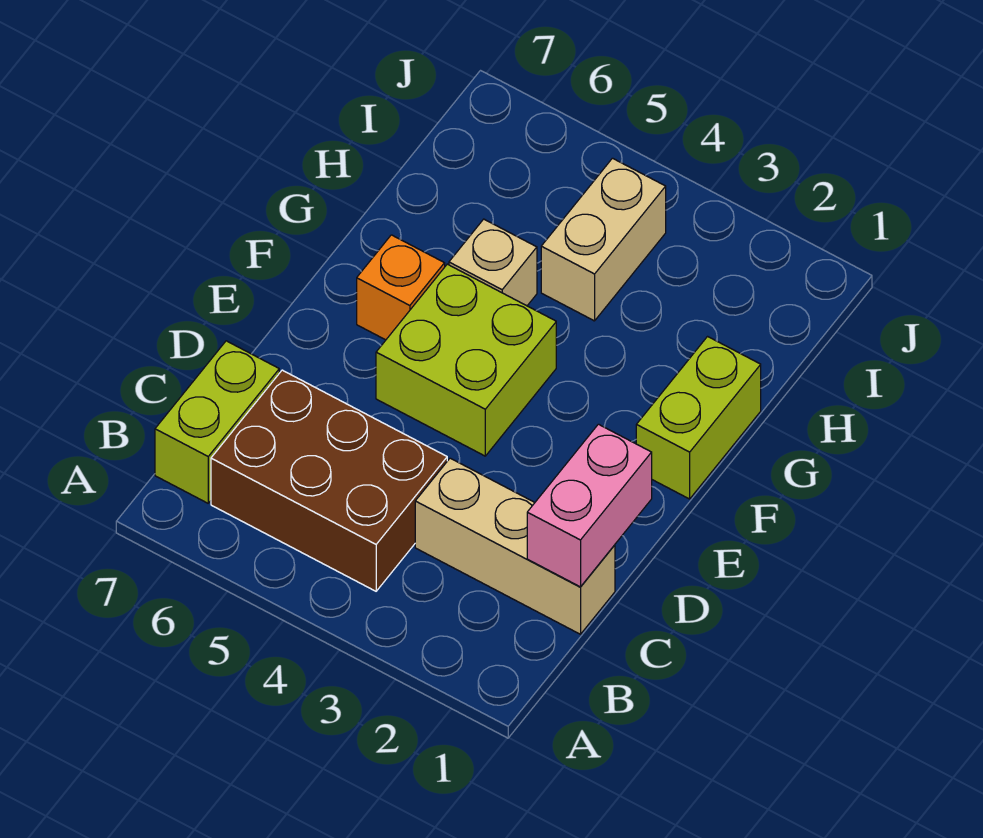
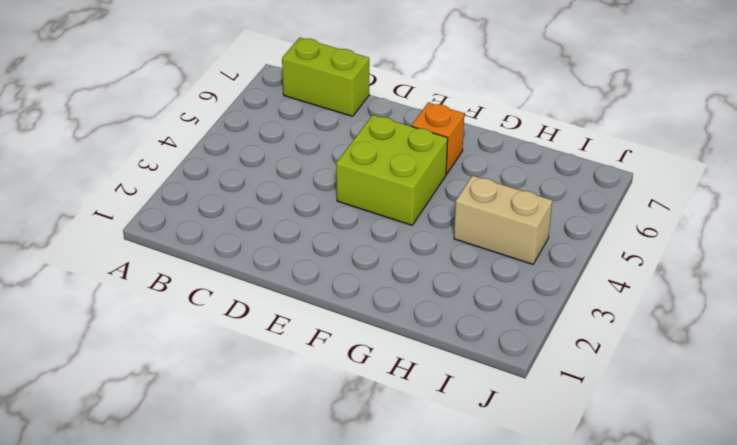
none -> brown brick B4:C6 level 1
none -> tan brick C1:C3 level 1

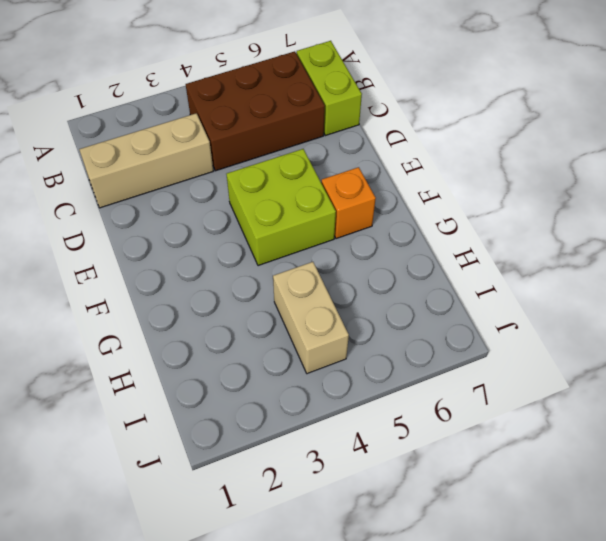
none -> lime brick F1:G1 level 1
none -> tan brick G5 level 1

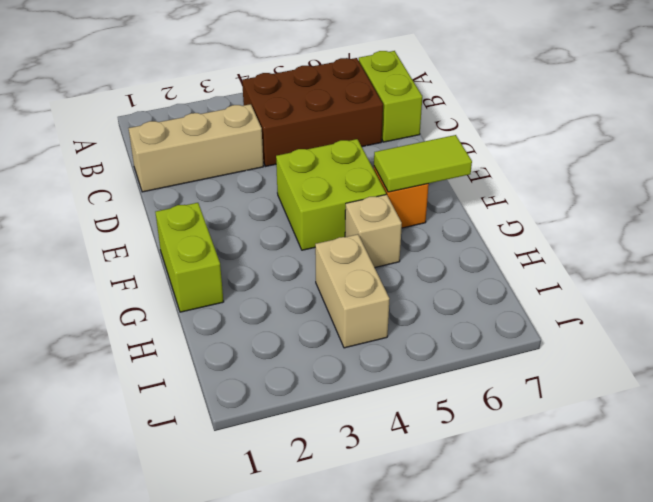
lime tile F6:F7 level 2 -> none
none -> pink brick C1:D1 level 2

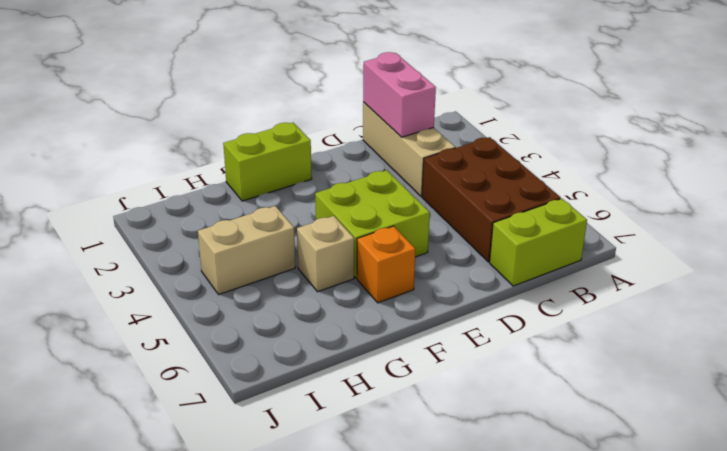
pink brick C1:C2 level 2 -> pink brick C1:D1 level 2

